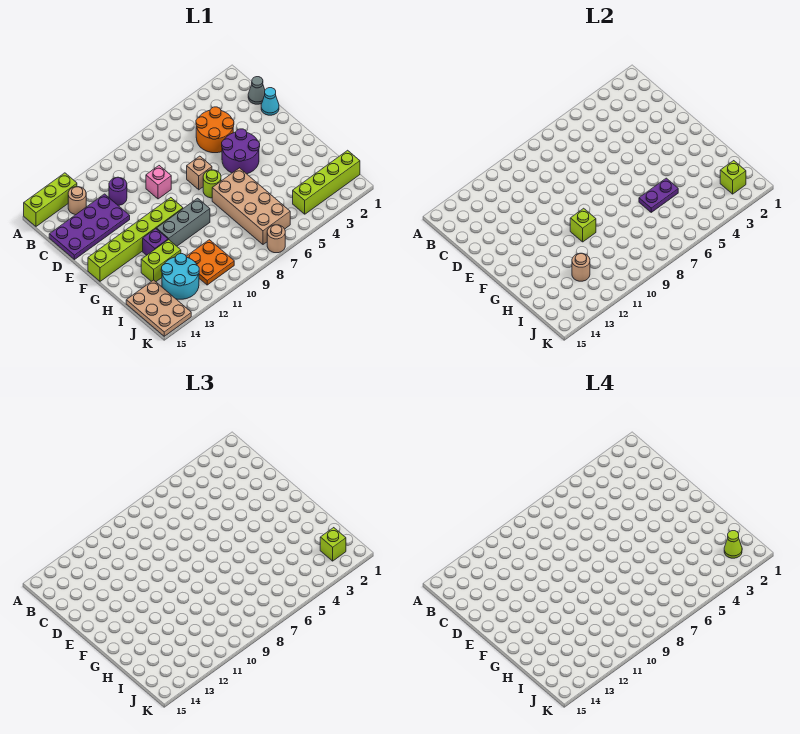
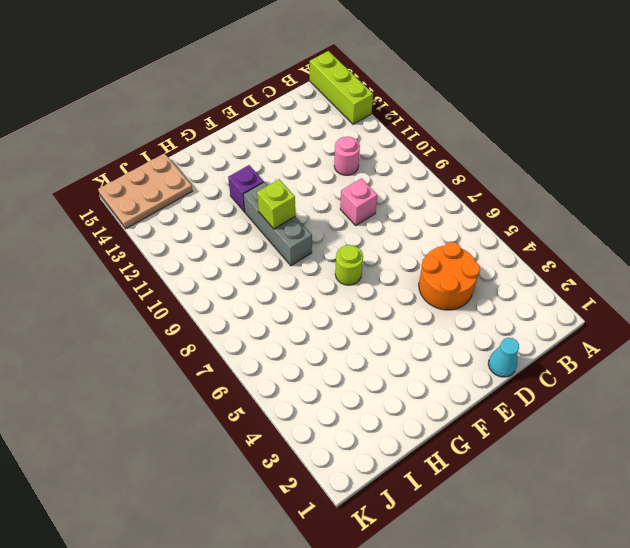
pink round brick C11 level 1 -> purple round brick C11 level 1
none -> tan round brick B13 level 1
none -> grey cone C1 level 1
none -> purple plate C12:D15 level 1

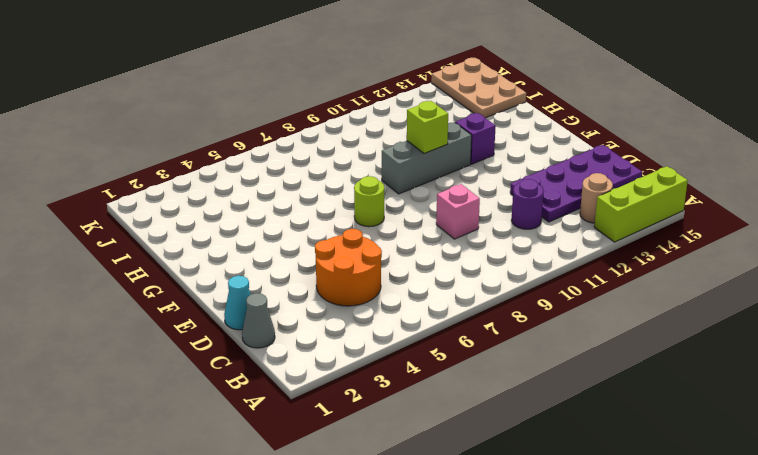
none -> purple round brick E4:F5 level 1
none -> tan brick E7 level 1
none -> lime brick F10:F15 level 1

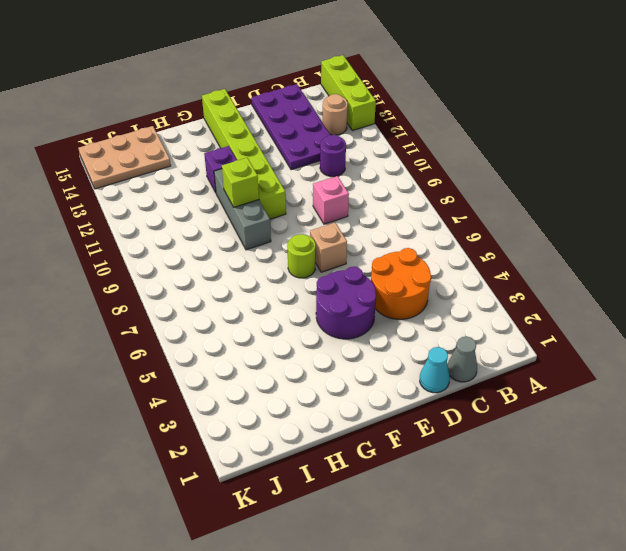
none -> tan brick G6:J7 level 1
none -> lime brick H12:H13 level 1
none -> orange plate I10:J11 level 1

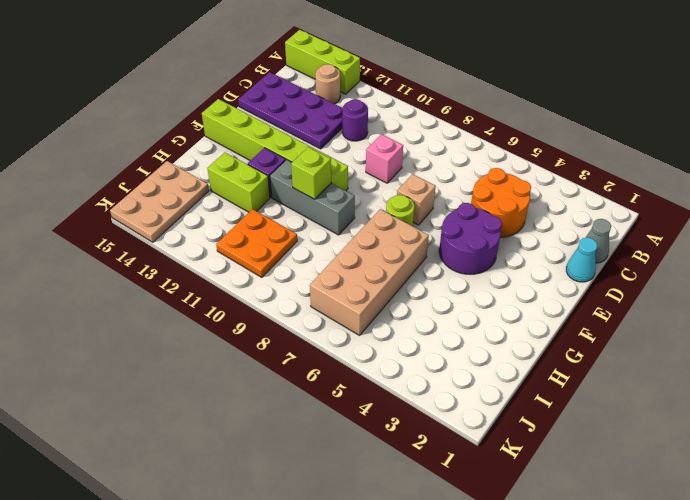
none -> cyan round brick I12:J13 level 1
none -> lime brick J1:J4 level 1
none -> tan round brick K7 level 1

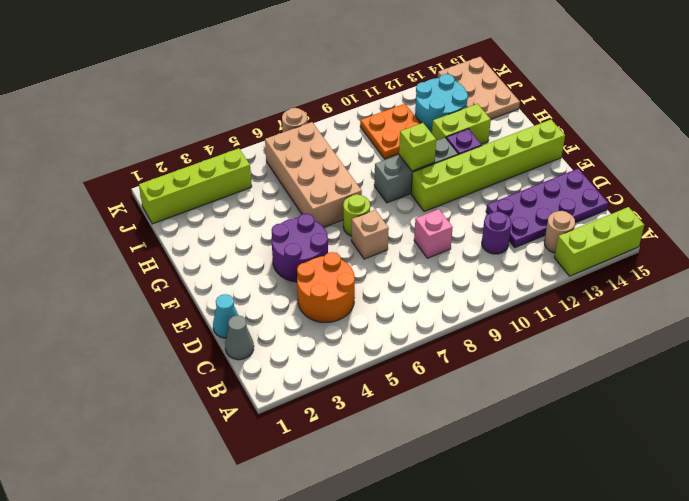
none -> purple plate H5:H6 level 2
none -> tan round brick I12 level 2
none -> lime brick J2 level 2

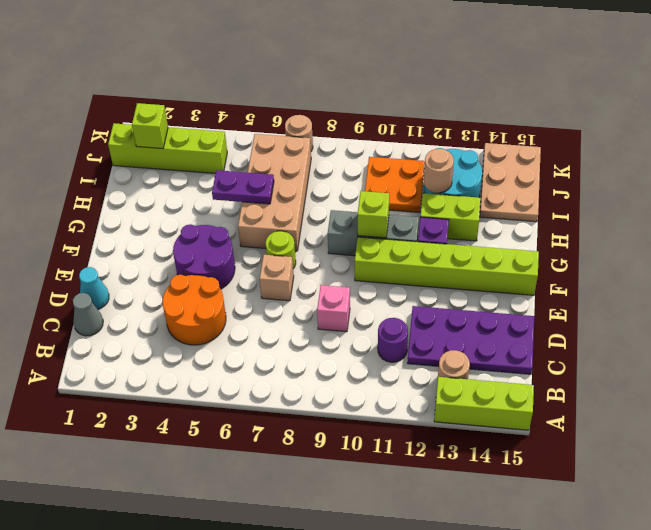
none -> lime brick J2 level 3
none -> lime cone J2 level 4

